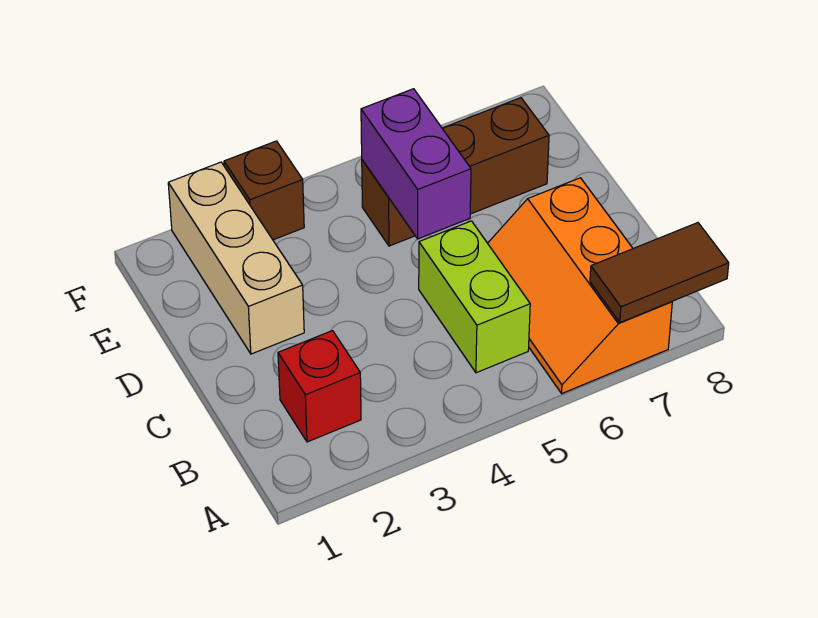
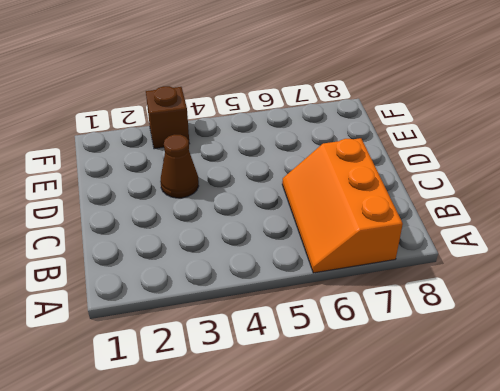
brown cone D3 level 1 -> none
none -> red brick B2 level 1
none -> lime brick B5:C5 level 1

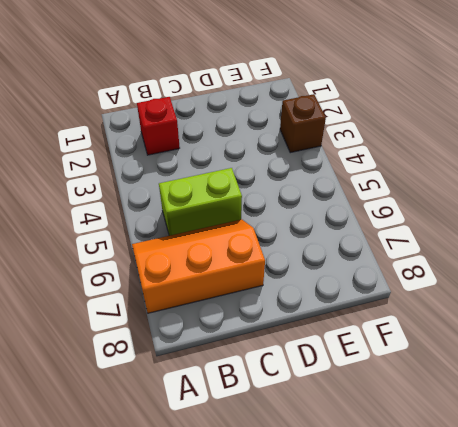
none -> tan brick D2:F2 level 1
none -> brown brick E5:E7 level 1

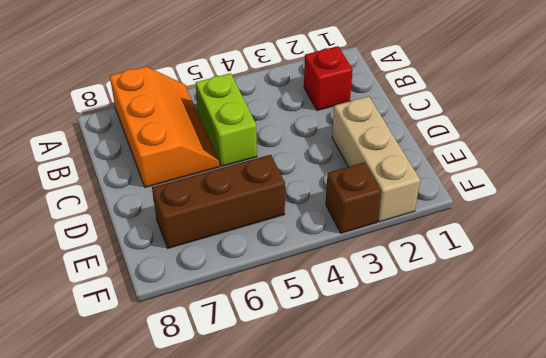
none -> brown tile A7:A8 level 2
none -> purple brick D5:E5 level 2

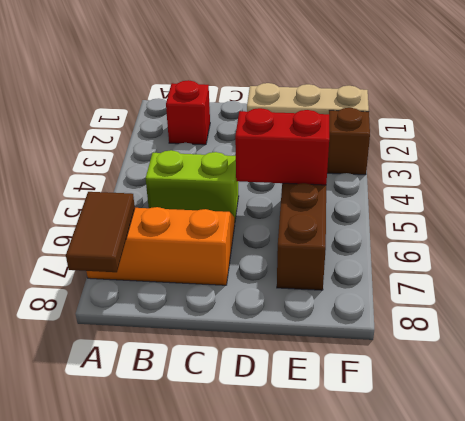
red brick D5:E5 level 2 -> purple brick D5:E5 level 2

